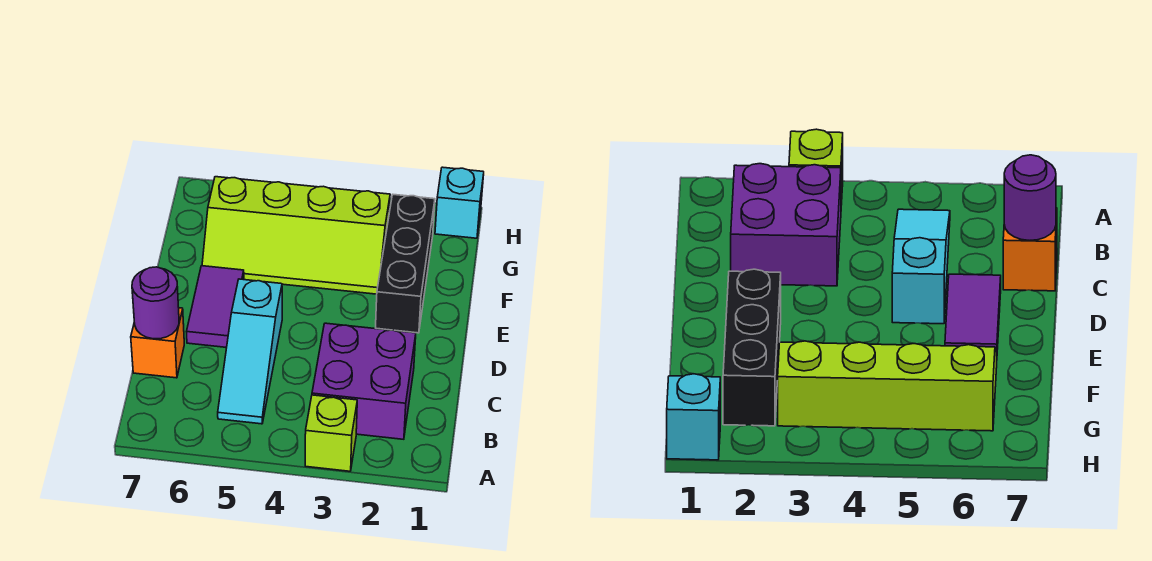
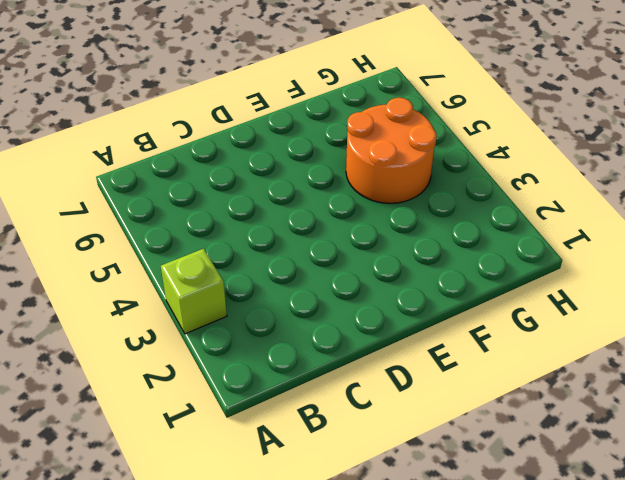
orange round brick F4:G5 level 1 -> lime slope F3:G6 level 1 top G
none -> purple brick B2:C3 level 1
none -> cyan slope B5:D5 level 1 top D

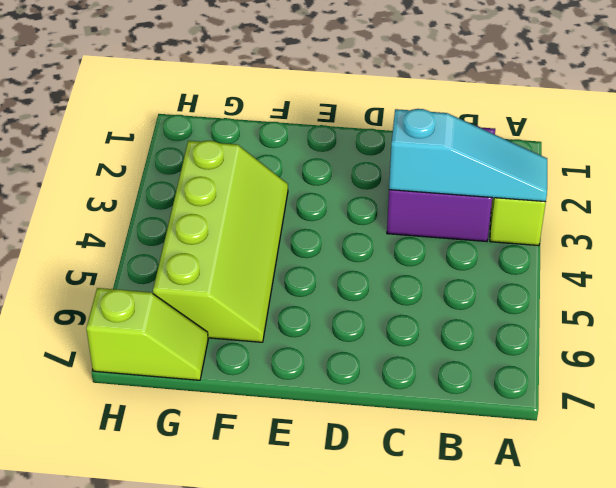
cyan slope A3:C3 level 2 top C -> cyan slope B5:D5 level 1 top D
lime slope G7:H7 level 1 top H -> none
none -> orange brick C7 level 1
none -> purple tile D6:E6 level 1

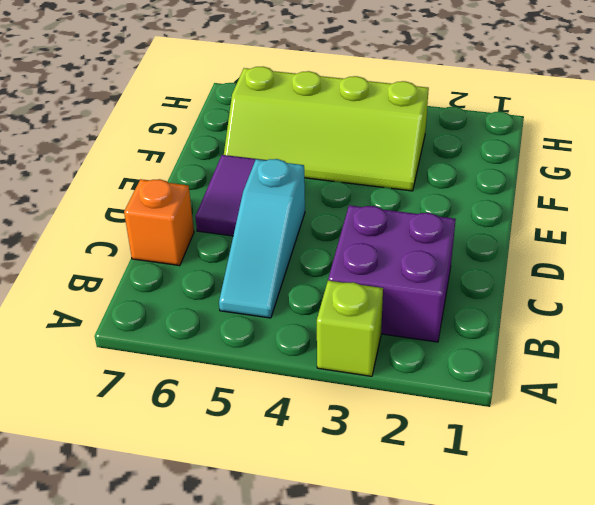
none -> black brick E2:G2 level 1
none -> cyan brick H1 level 1

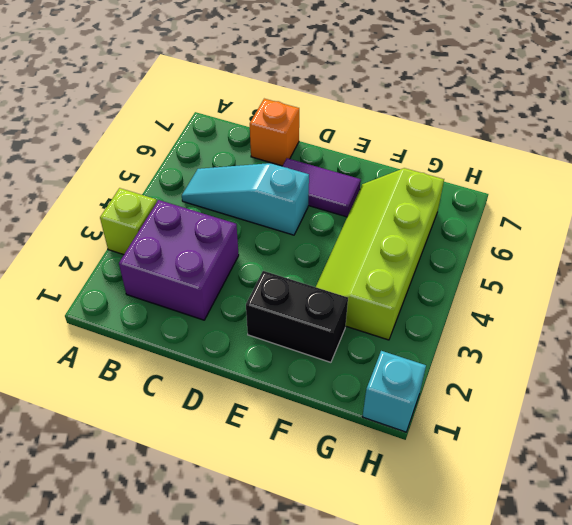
black brick E2:F2 level 1 -> black brick E2:G2 level 1
none -> purple round brick C7 level 2

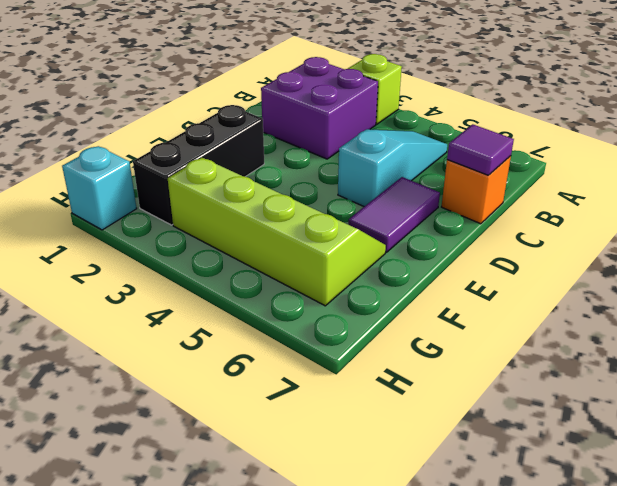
purple tile C7 level 2 -> purple round brick C7 level 2

